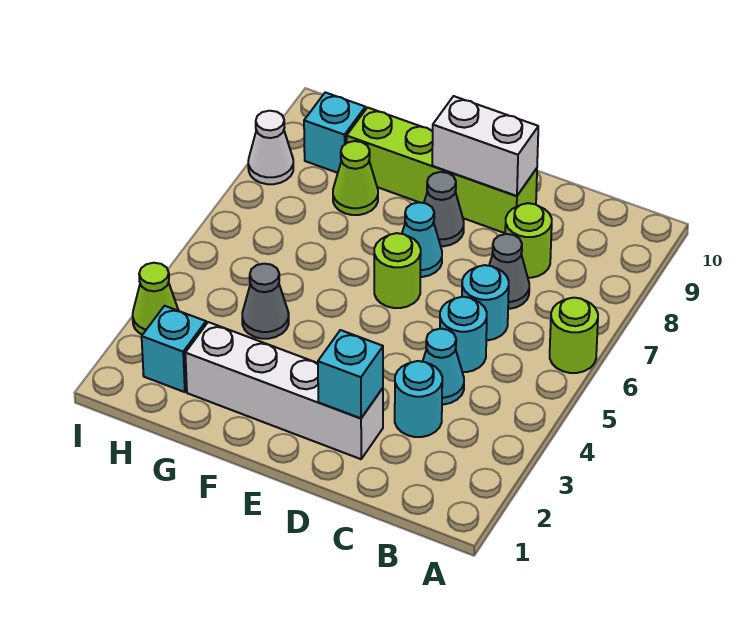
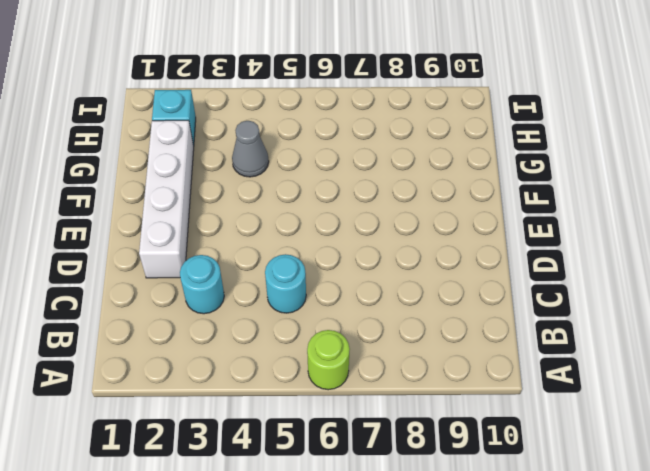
none -> cyan cone C4 level 1
none -> cyan round brick C6 level 1
none -> grey cone C7 level 1

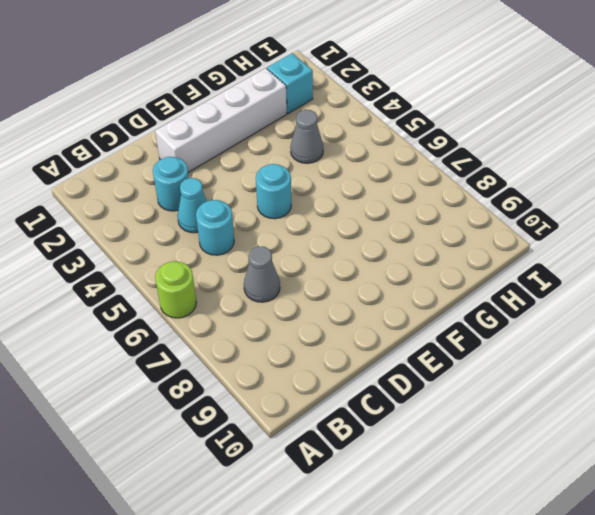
cyan round brick E5 level 1 -> cyan round brick C6 level 1
none -> lime round brick C8 level 1
none -> lime brick D9:G9 level 1
none -> lime round brick E6 level 1

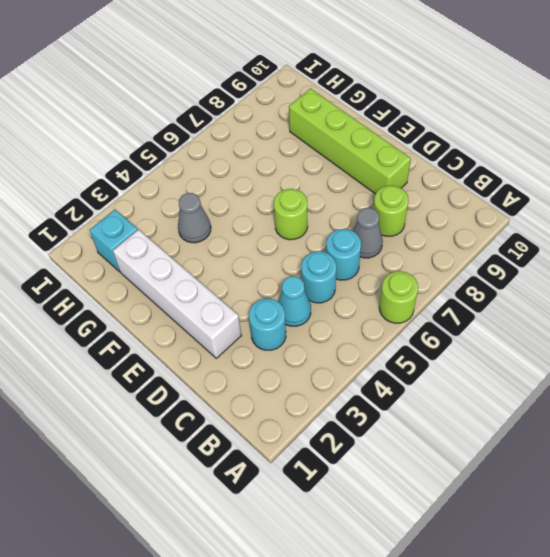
none -> cyan cone E7 level 1
none -> grey cone E8 level 1
none -> lime cone G8 level 1

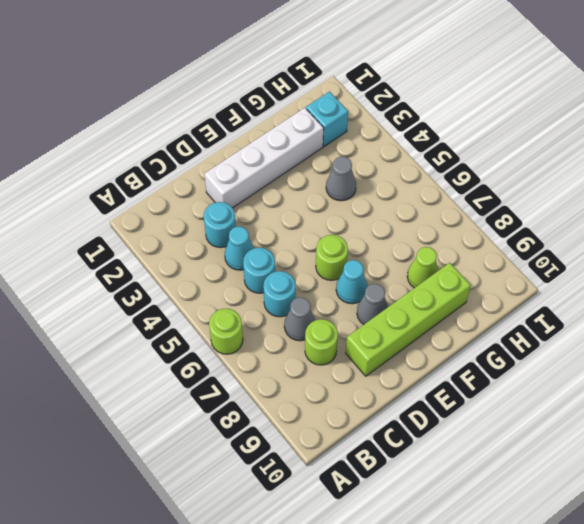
none -> cyan brick H9 level 1
none -> lime cone I3 level 1
none -> white cone I8 level 1

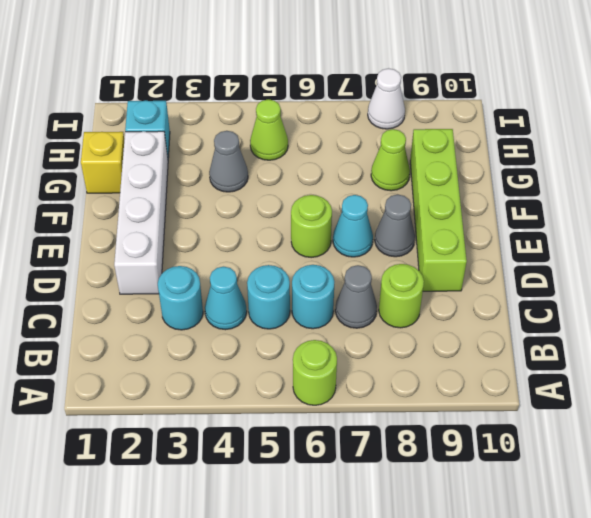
yellow brick G1 level 1 -> none
lime cone H5 level 1 -> lime cone I3 level 1
none -> cyan brick H9 level 1
none -> cyan brick D2 level 2
none -> white brick D9:E9 level 2

